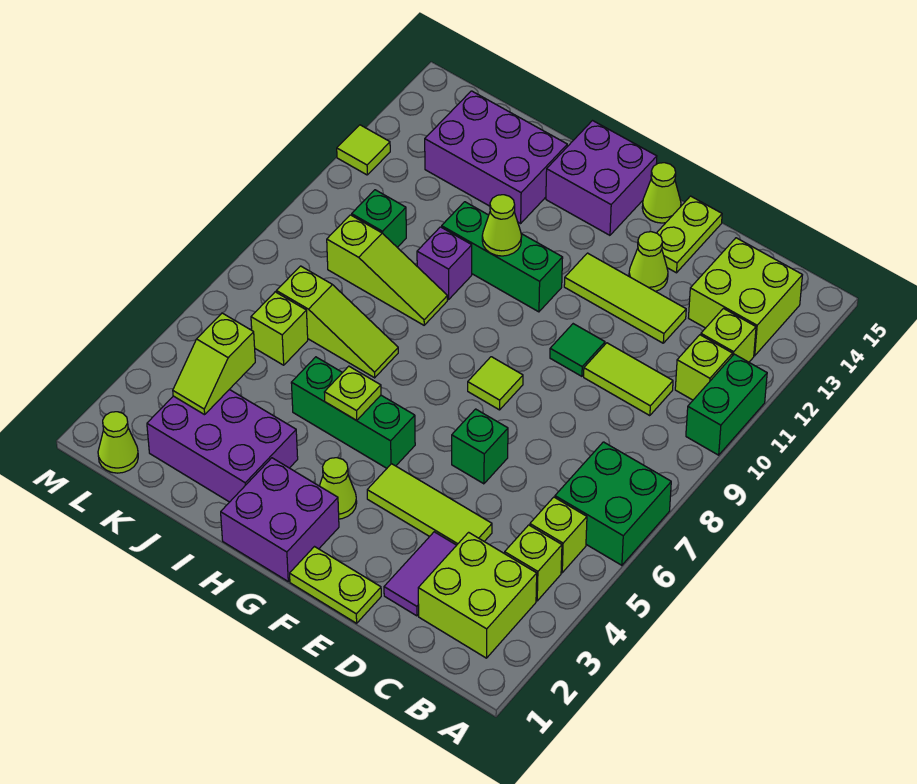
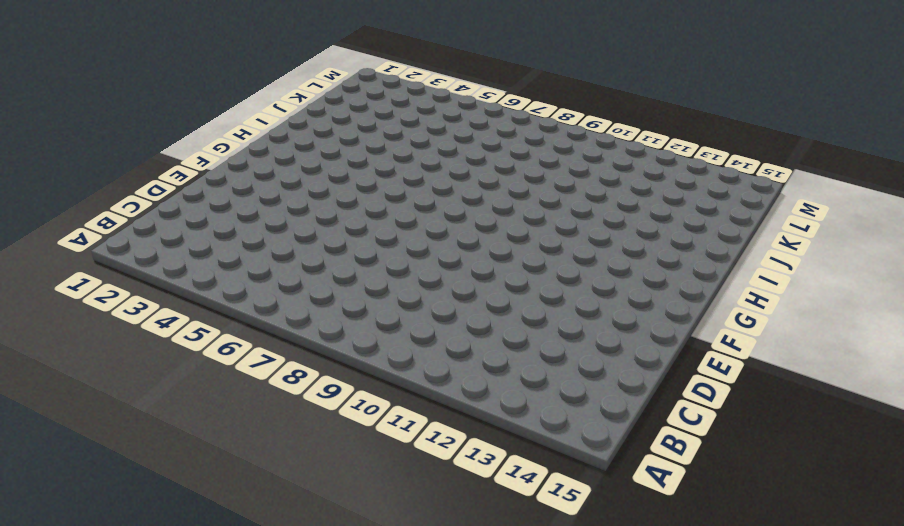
none -> green brick A6:B7 level 1
none -> green brick A10:A11 level 1
none -> lime brick B2:C3 level 1
none -> lime brick B4 level 1

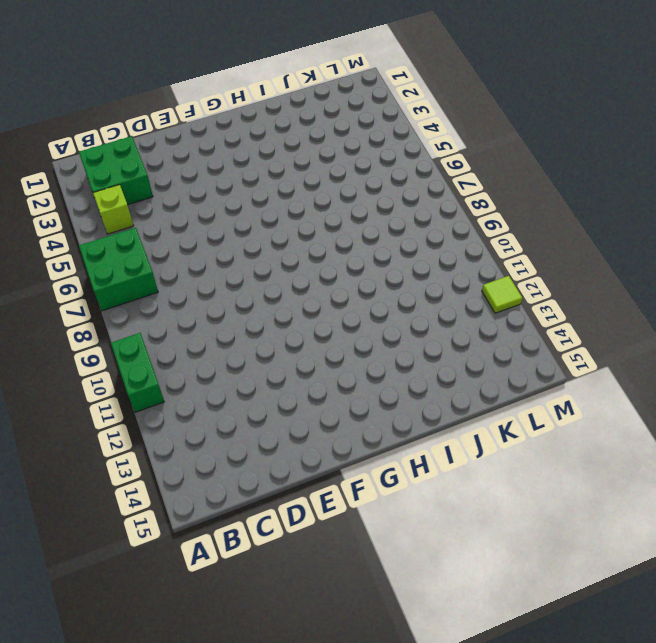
green brick B2:C3 level 1 -> lime brick B2:C3 level 1
none -> lime brick B5 level 1
none -> lime brick B11 level 1
none -> lime brick B12 level 1
none -> lime brick B13:C14 level 1

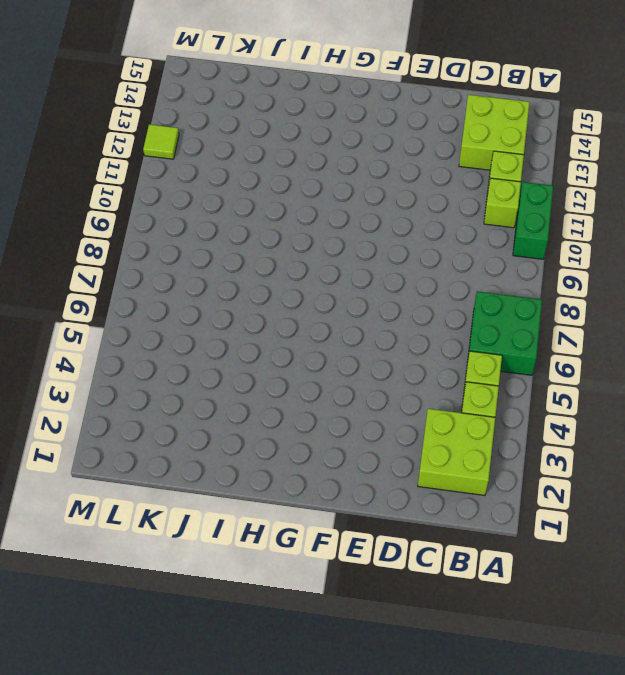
none -> lime tile C10:D10 level 1
none -> purple tile D2:D3 level 1
none -> lime tile D4:F4 level 1
none -> lime tile D12:F12 level 1

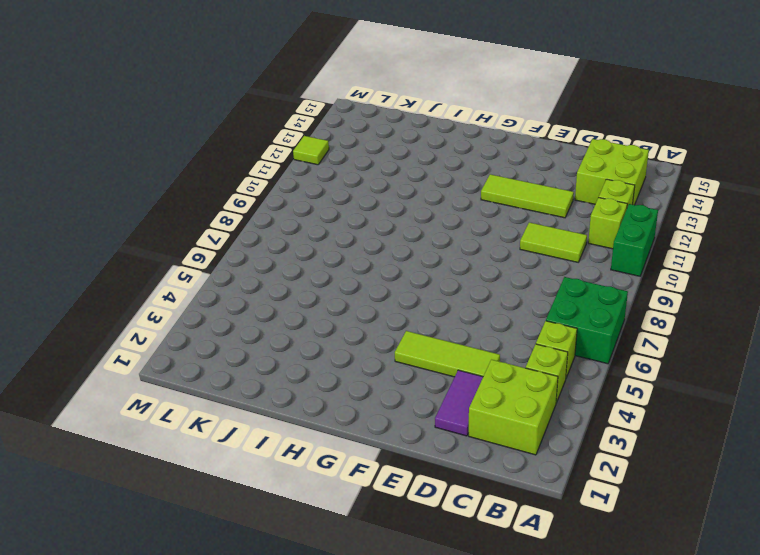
none -> lime plate E1:F1 level 1
none -> green brick E6 level 1
none -> green tile E10 level 1
none -> lime cone E13 level 1

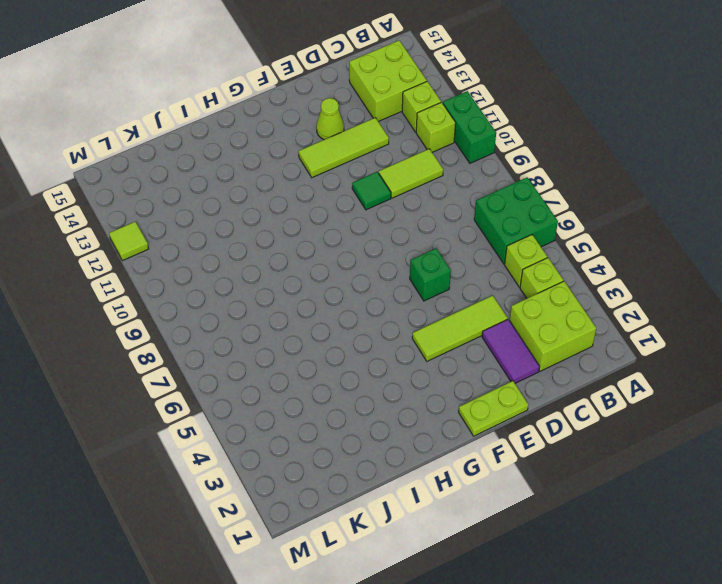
none -> lime plate E14:E15 level 1
none -> lime tile F8 level 1
none -> lime cone F15 level 1
none -> purple brick G1:H2 level 1

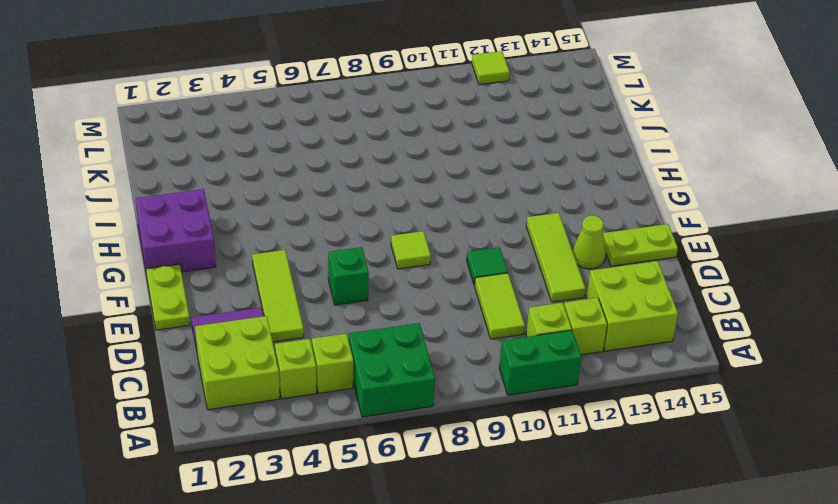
none -> lime cone F15 level 1
none -> lime cone G3 level 1
none -> green brick G5:I5 level 1
none -> green brick G11:I11 level 1

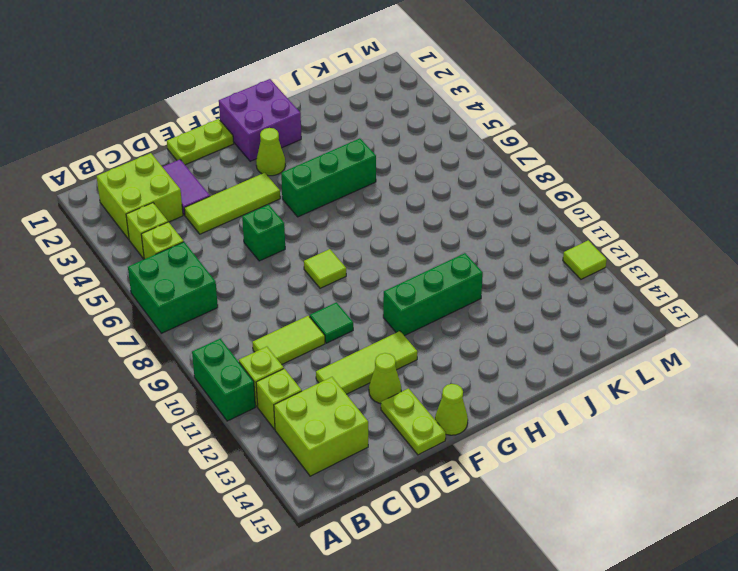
none -> purple brick G14:H15 level 1
none -> purple brick I2:K3 level 1
none -> lime slope I7:K7 level 1 top K
none -> lime slope I9:K9 level 1 top K

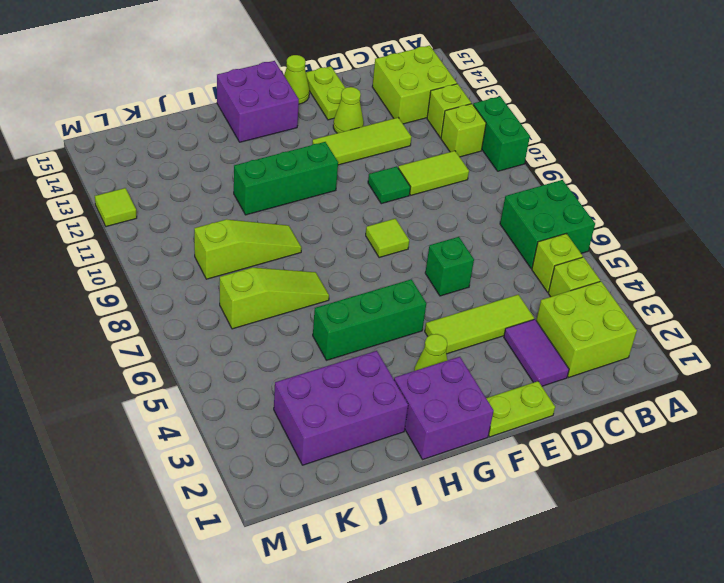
none -> purple brick I10 level 1
none -> purple brick I13:K14 level 1
none -> lime brick K6 level 1
none -> green brick K10 level 1

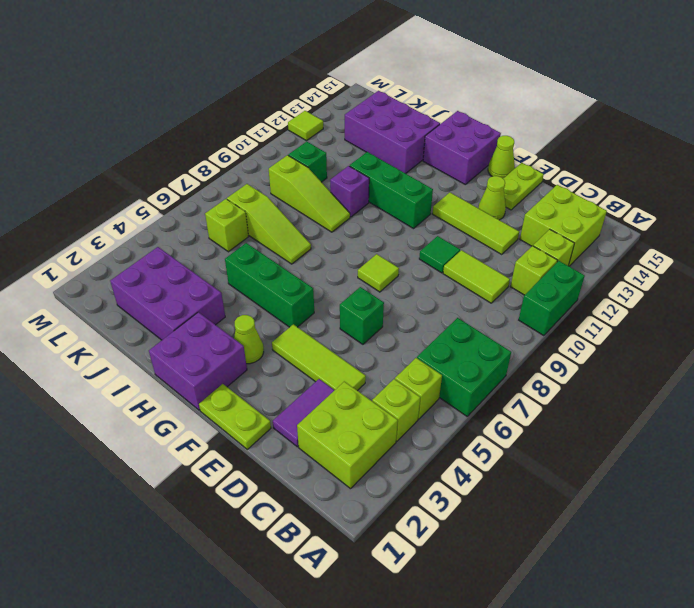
none -> lime cone L1 level 1
none -> lime plate H5 level 2
none -> lime cone H11 level 2
none -> lime slope K3:K4 level 2 top 4

